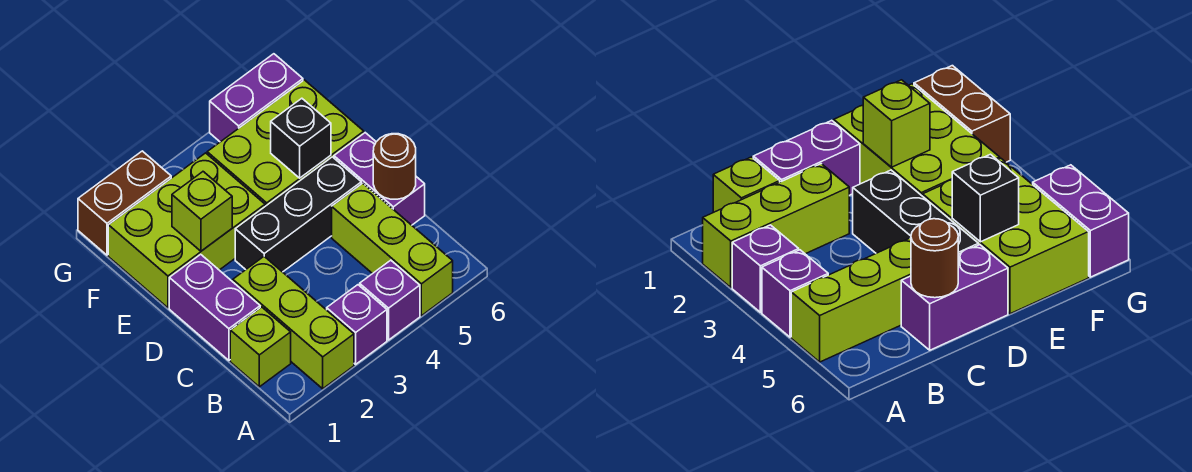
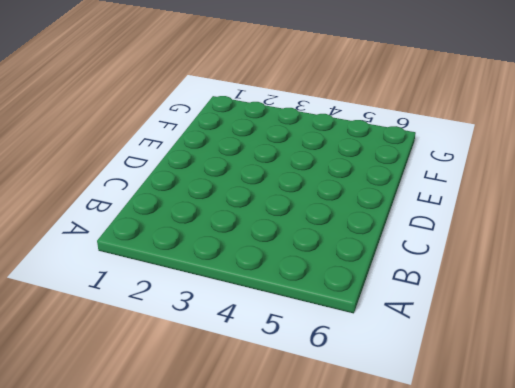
none -> lime brick A2:C2 level 1
none -> purple brick A3 level 1
none -> purple brick A4 level 1

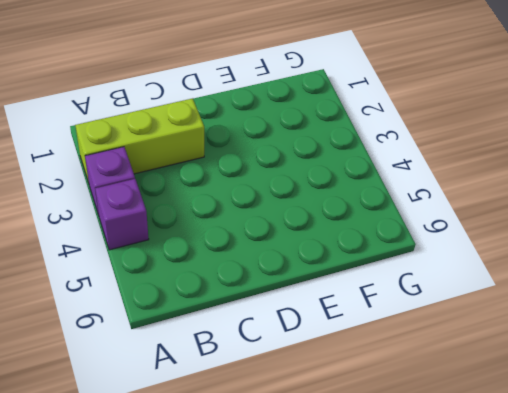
none -> lime brick A5:C5 level 1
none -> lime brick B1 level 1
none -> purple brick C1:D1 level 1

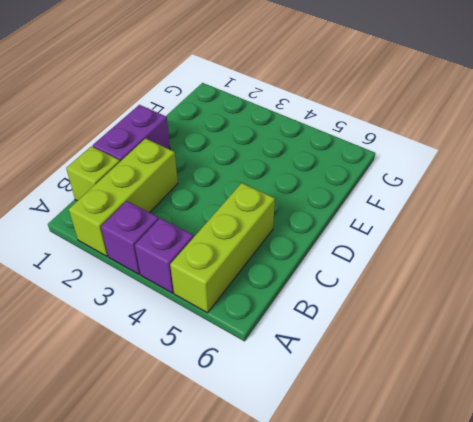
none -> purple brick C6:D6 level 1
none -> black brick D3:D5 level 1
none -> lime brick E1:F3 level 1

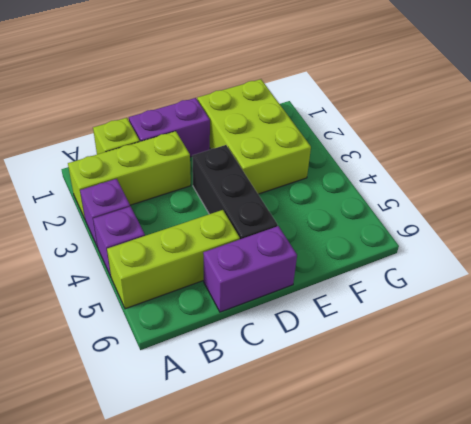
none -> lime brick E4:F6 level 1
none -> brown brick G1:G2 level 1
none -> purple brick G5:G6 level 1

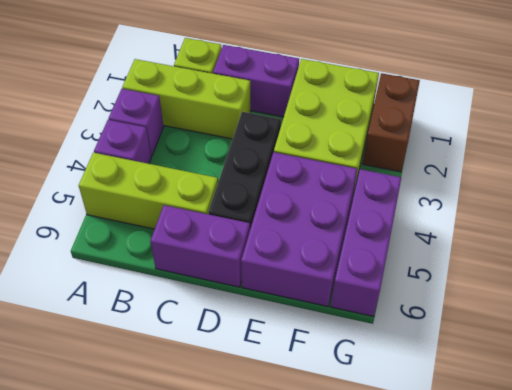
purple brick E4:F6 level 1 -> lime brick E4:F6 level 1
purple brick G4:G6 level 1 -> purple brick G5:G6 level 1
none -> brown round brick C6 level 2
none -> lime brick E2 level 2
none -> black brick E5 level 2

